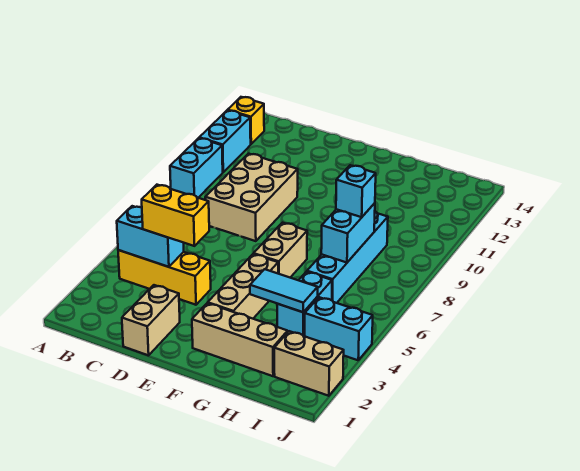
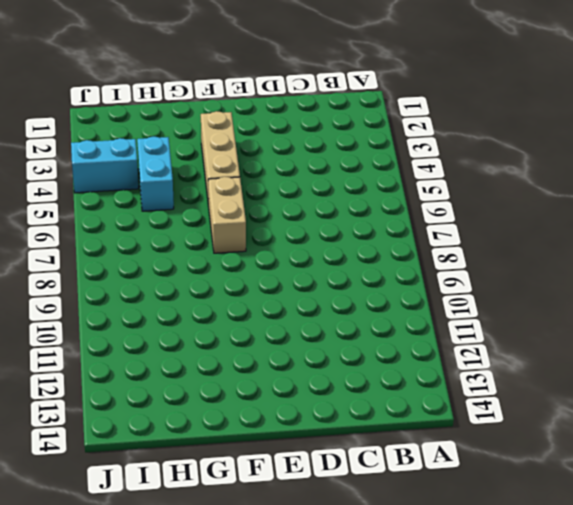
none -> cyan brick A9:A10 level 1
none -> cyan brick A11:A12 level 1
none -> yellow brick A13 level 1

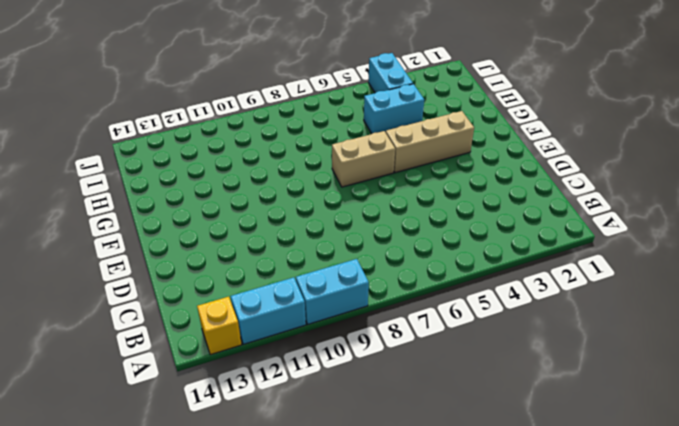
none -> yellow brick B4:D4 level 1
none -> tan brick C8:D10 level 1
none -> tan brick D1:D2 level 1

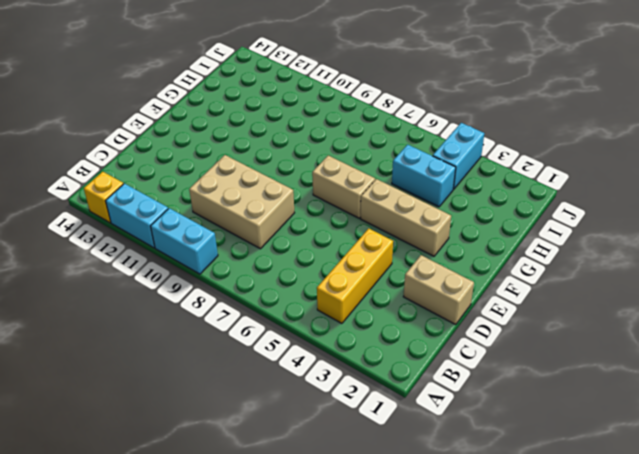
none -> tan brick F2:H2 level 1
none -> cyan brick H6:H9 level 1
none -> tan brick I2:J2 level 1

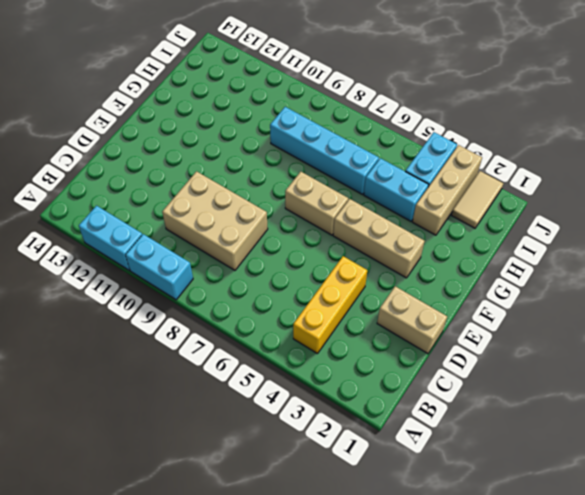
tan brick H3:J3 level 1 -> tan brick F2:H2 level 1
tan tile I2:J2 level 1 -> tan brick I2:J2 level 1
none -> yellow brick A13 level 1
none -> cyan brick B4:C4 level 2
none -> cyan tile G4:H4 level 2

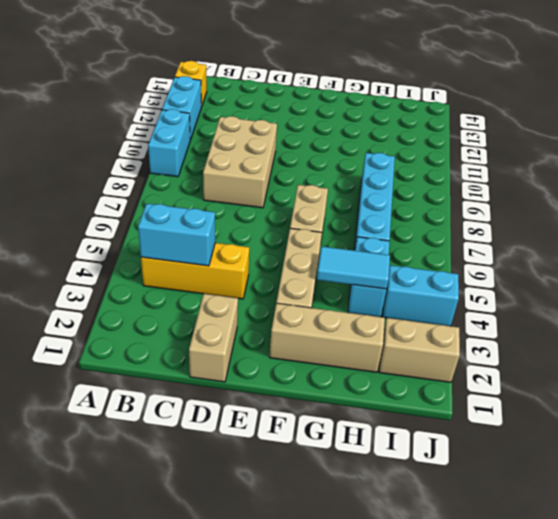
none -> cyan brick H7:H8 level 2
none -> yellow brick C4:D4 level 3
none -> cyan brick H8 level 3

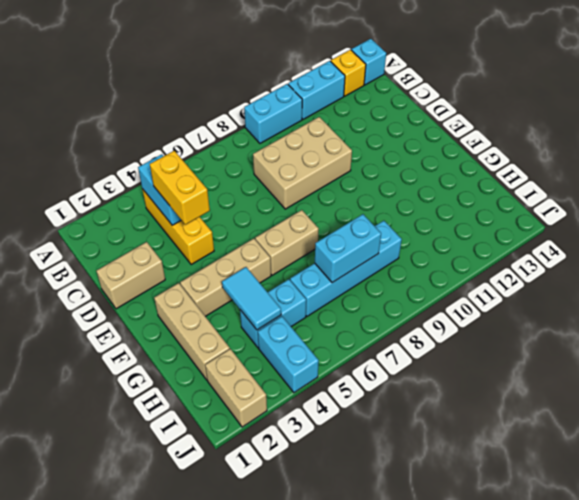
cyan brick A14 level 1 -> cyan brick H8 level 3

